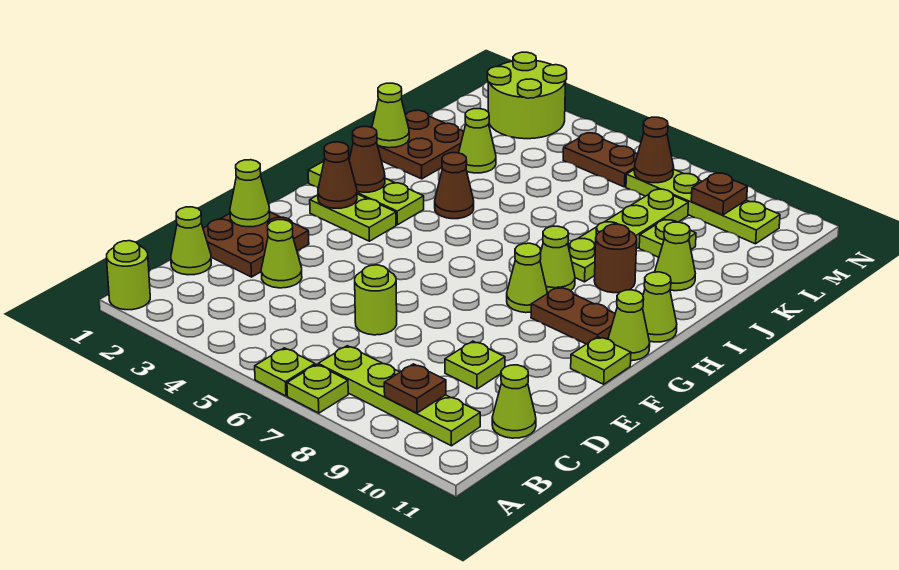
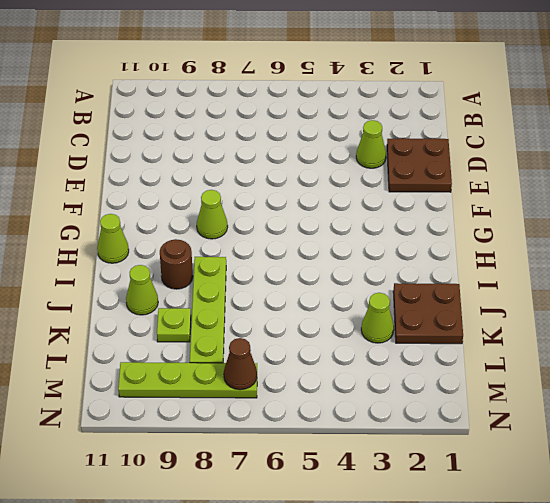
none -> lime round brick A1 level 1
none -> lime plate A6 level 1
none -> lime plate A7 level 1
none -> lime plate B7:B10 level 1

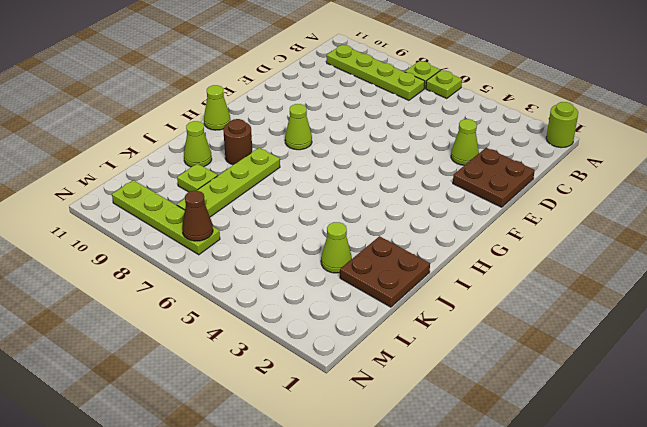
none -> lime cone C1 level 1
none -> lime cone C11 level 1
none -> lime round brick D6 level 1
none -> lime plate D9 level 1

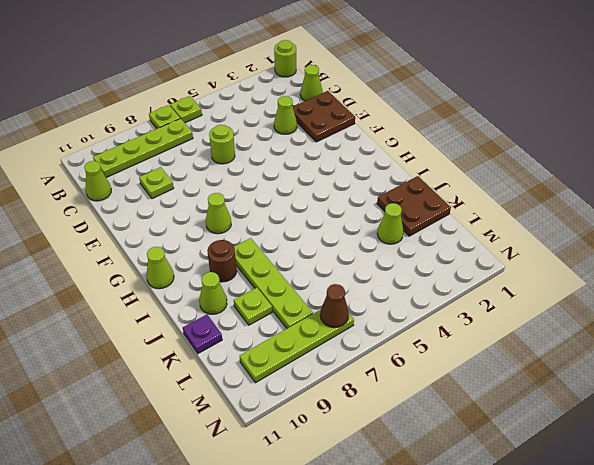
purple plate K11 level 1 -> none
none -> lime plate F11 level 1
none -> lime plate G2:G3 level 1
none -> brown plate G9:G10 level 1
none -> lime cone G11 level 1

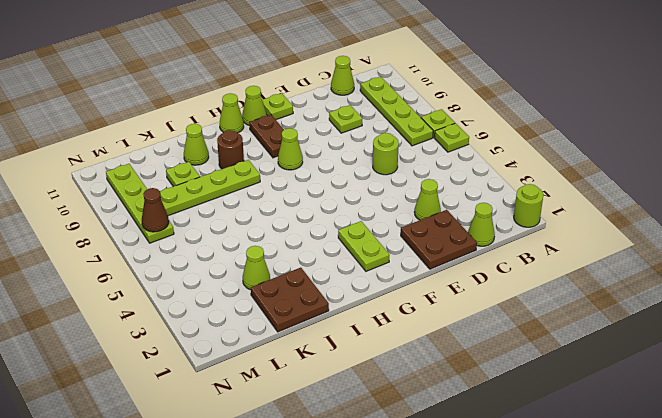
none -> lime plate H1:H3 level 1
none -> lime cone H8 level 1
none -> brown cone I4 level 1
none -> lime round brick M2:N3 level 1

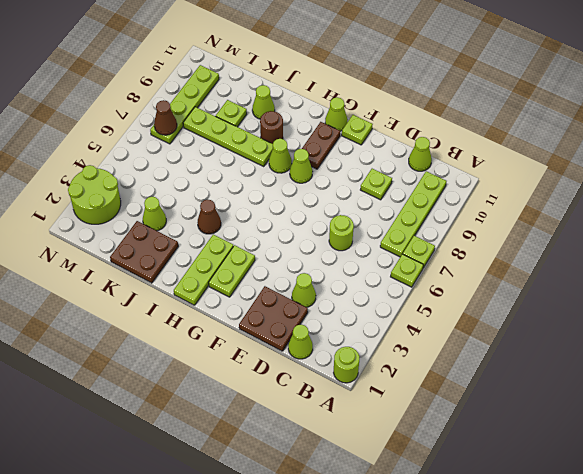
none -> lime cone H11 level 1
none -> brown plate M5:M6 level 1
none -> brown plate B9 level 2
none -> lime cone E1 level 2

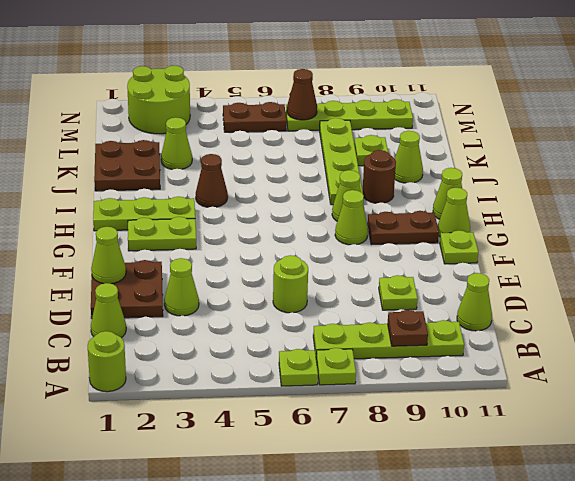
none -> brown cone G2 level 2
none -> brown cone H2 level 2
none -> lime cone J1 level 2
none -> brown plate M9 level 2

